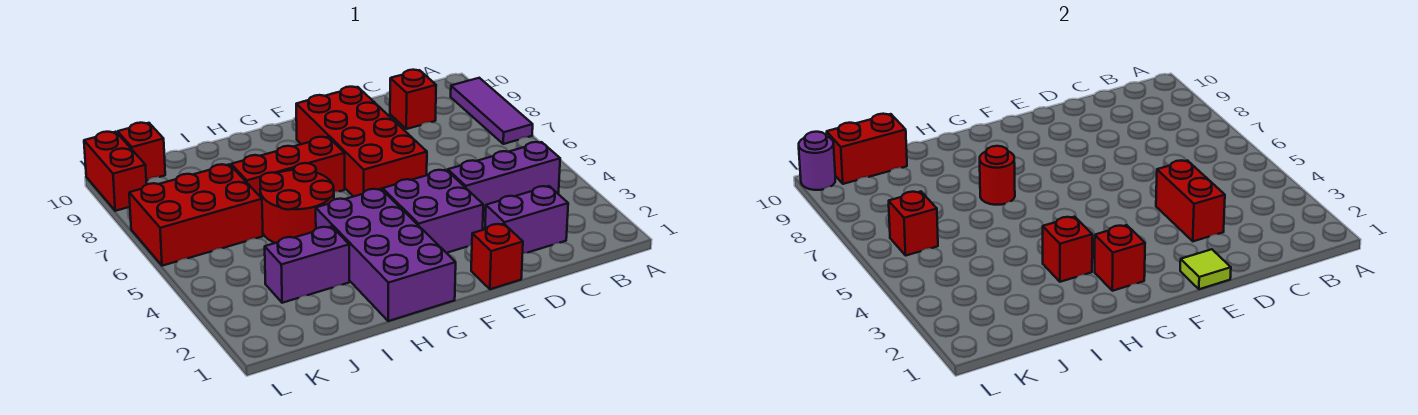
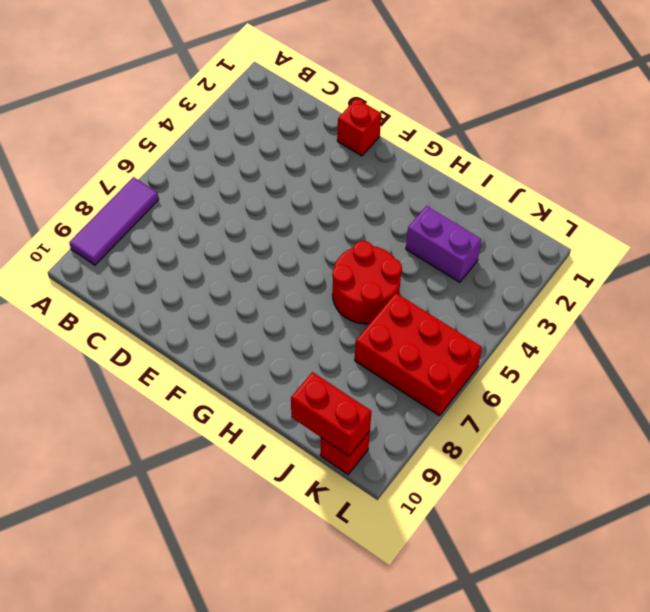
none -> purple brick B4:D4 level 1
none -> purple brick C2:D2 level 1
none -> red brick C9 level 1

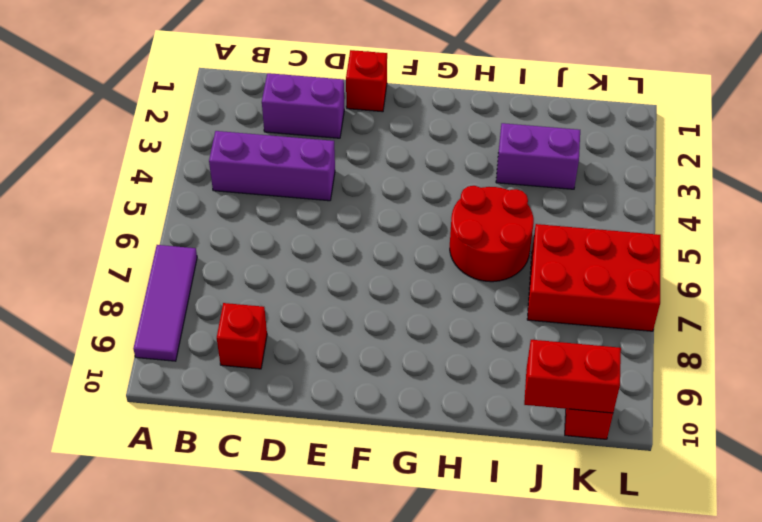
none -> purple brick E3:F4 level 1
none -> red brick E6:F9 level 1
none -> purple brick G1:H4 level 1

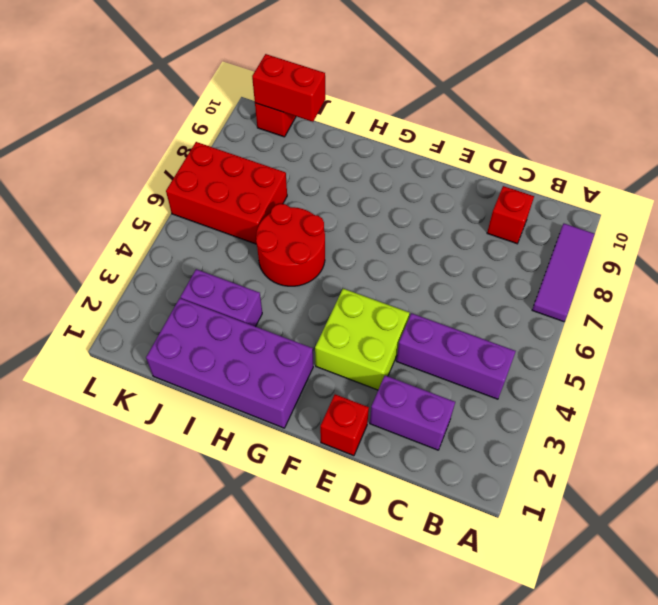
lime brick E3:F4 level 1 -> purple brick E3:F4 level 1
purple brick G1:J2 level 1 -> purple brick G1:H4 level 1
none -> red brick E6:F9 level 1
none -> red brick G7:I7 level 1
none -> red brick L9:L10 level 1

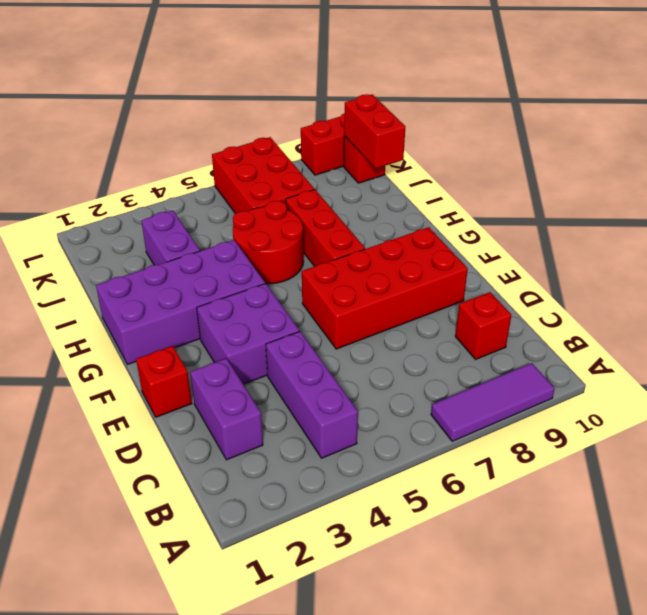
none -> red brick D3:D4 level 2
none -> lime tile E1 level 2
none -> red brick G2 level 2

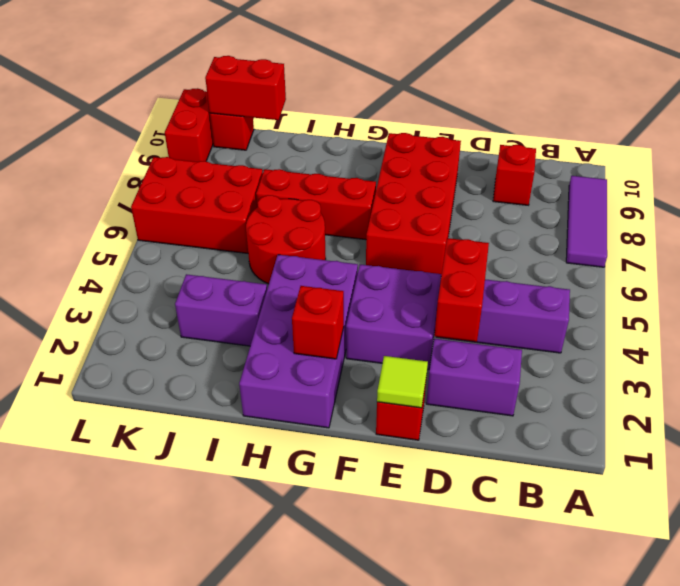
none -> red brick H3 level 2
none -> red round brick H7 level 2
none -> red brick K6 level 2

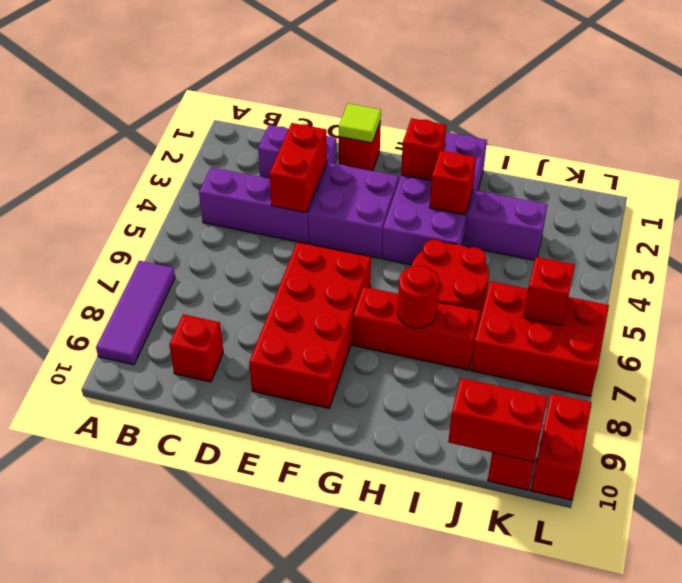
none -> purple round brick L10 level 2

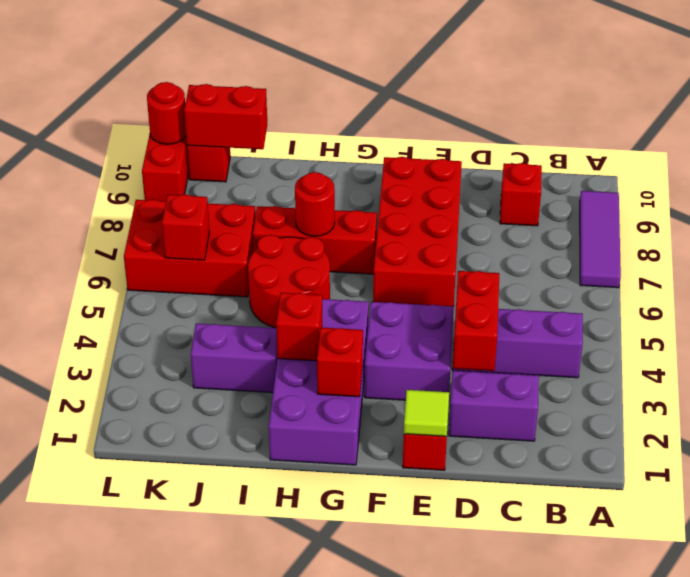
red round brick L10 level 2 -> purple round brick L10 level 2

